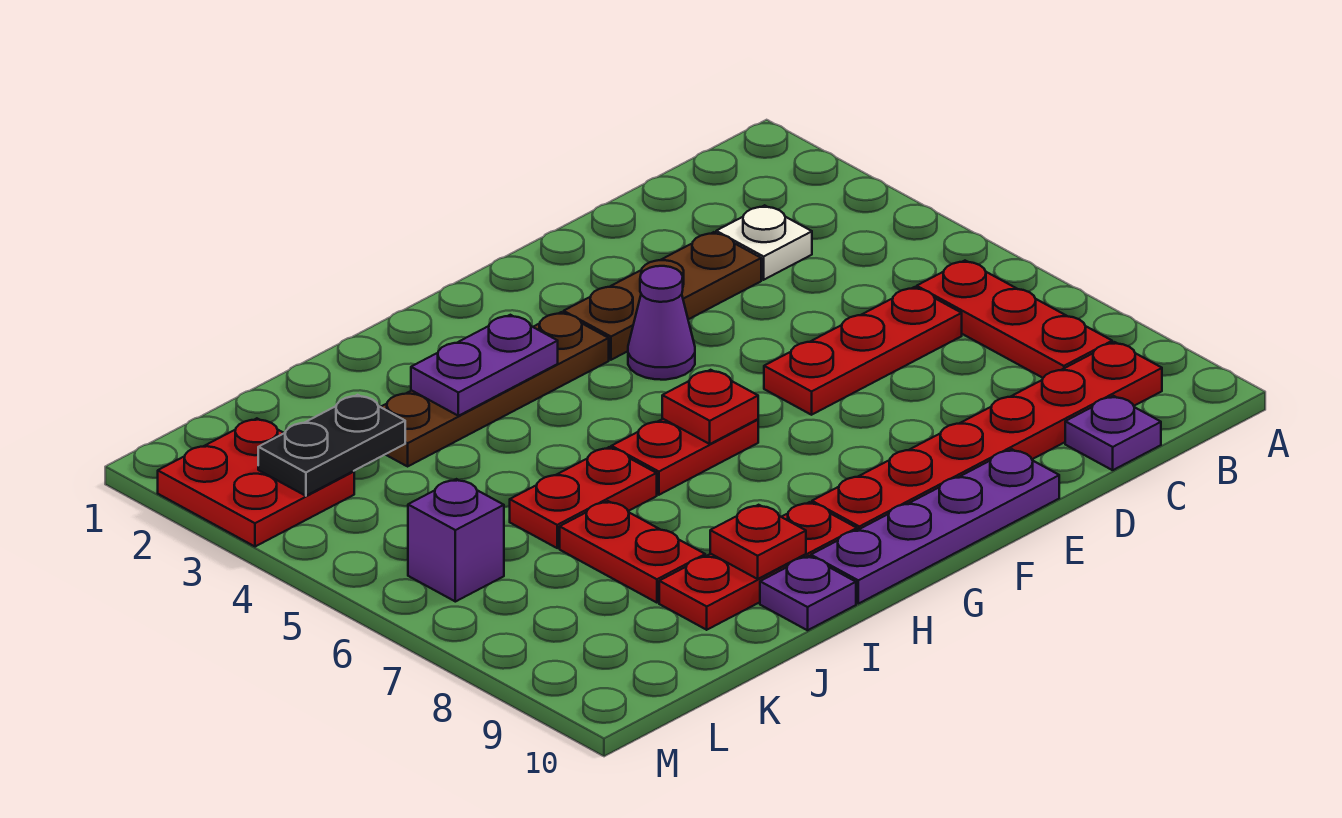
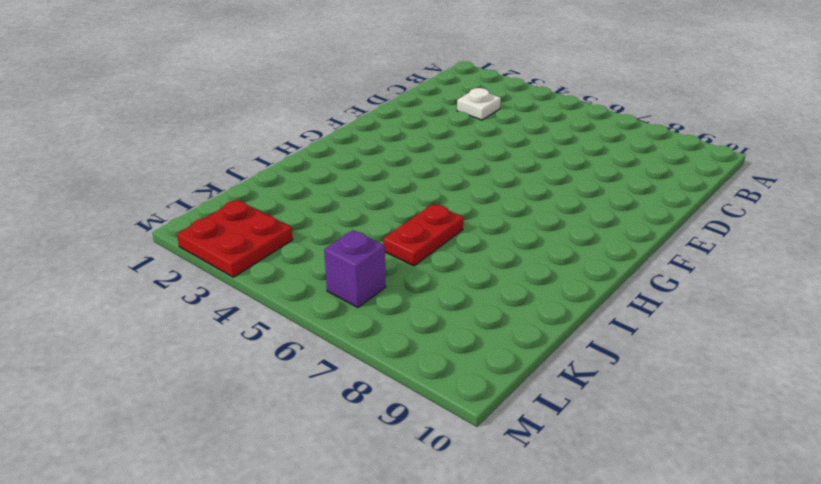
none -> red plate B6:B8 level 1
none -> red plate B9:G9 level 1
none -> red plate C6:E6 level 1

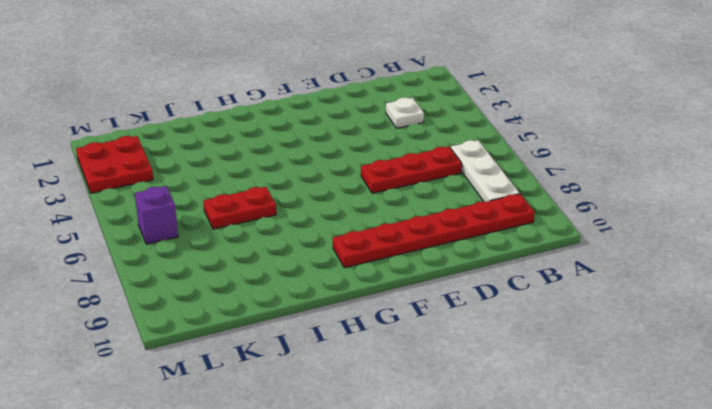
white plate B6:B8 level 1 -> red plate B6:B8 level 1
none -> purple plate C10 level 1
none -> brown plate D3:F3 level 1
none -> purple plate E10:H10 level 1

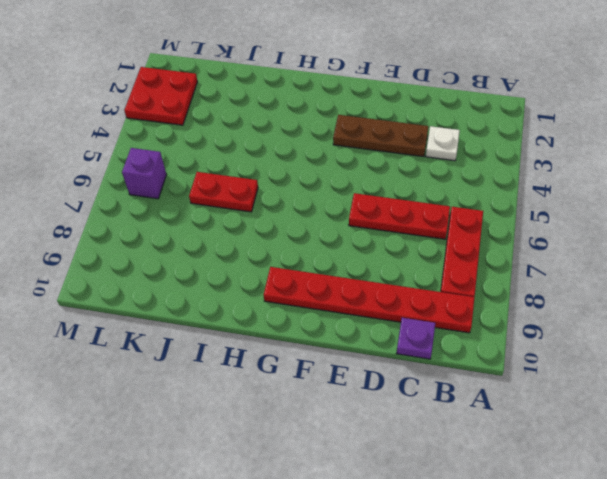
none -> purple plate E10:H10 level 1
none -> purple cone F4 level 1
none -> brown plate G3:J3 level 1

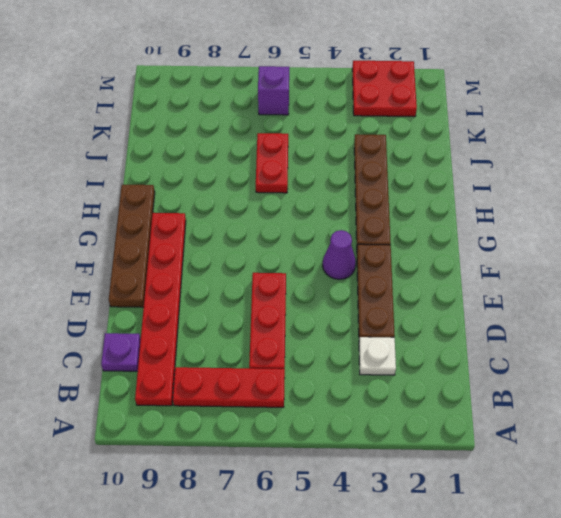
brown plate E10:H10 level 1 -> purple plate E10:H10 level 1
none -> red plate G6:H6 level 1
none -> red plate H9:J9 level 1
none -> purple plate I10 level 1

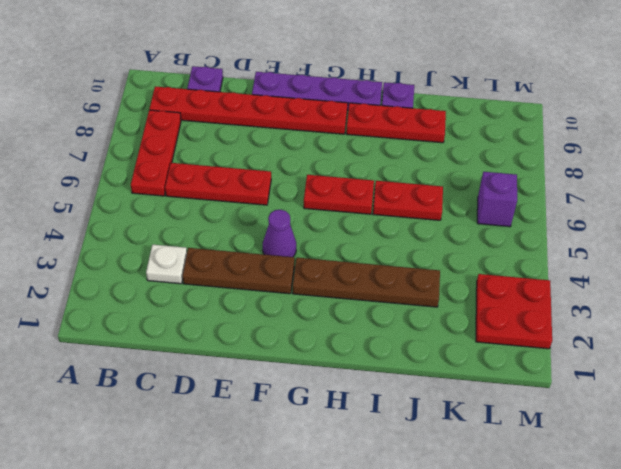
none -> red plate J7:J8 level 1
none -> red plate G6 level 2
none -> purple plate H3:I3 level 2

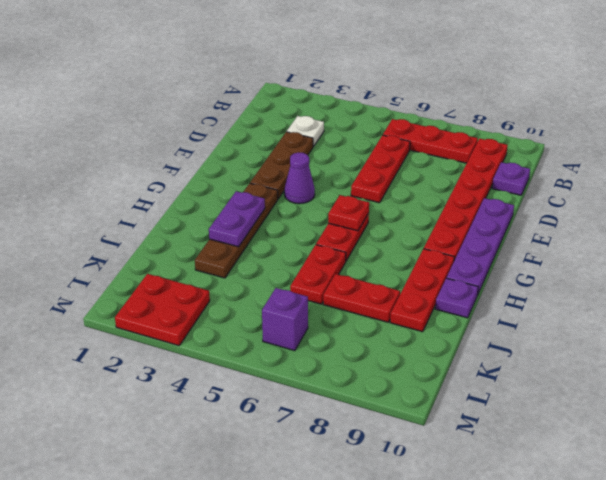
none -> red plate I9 level 2
none -> black plate K3:L3 level 2

